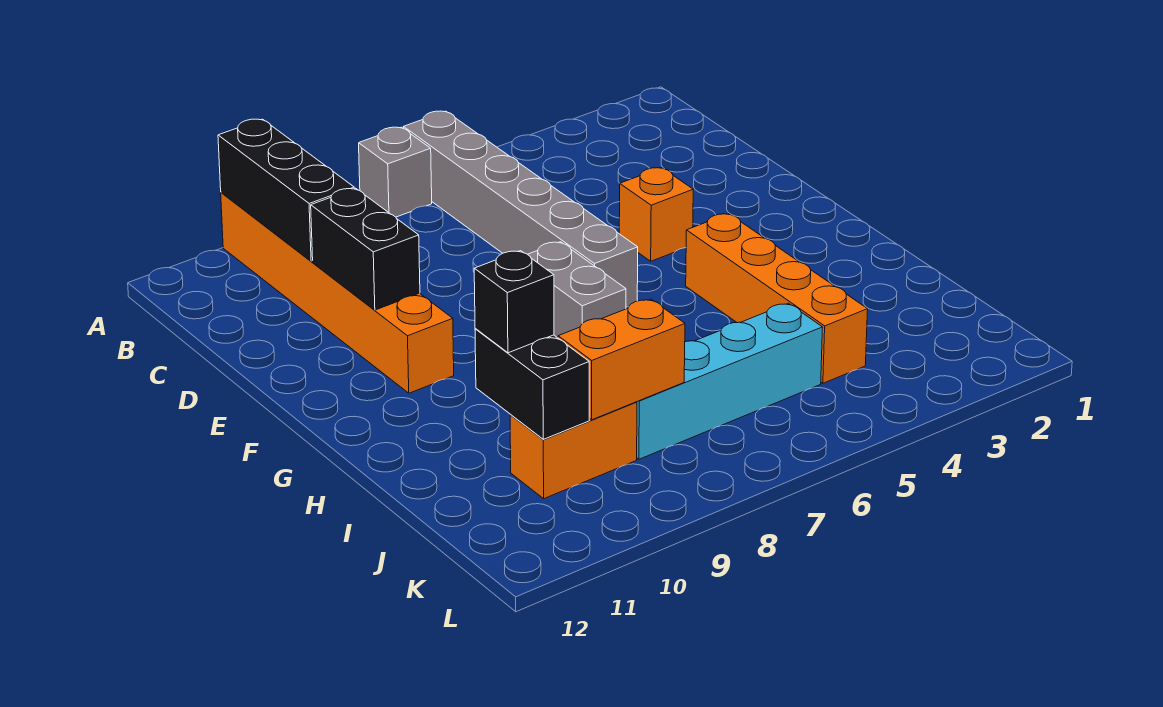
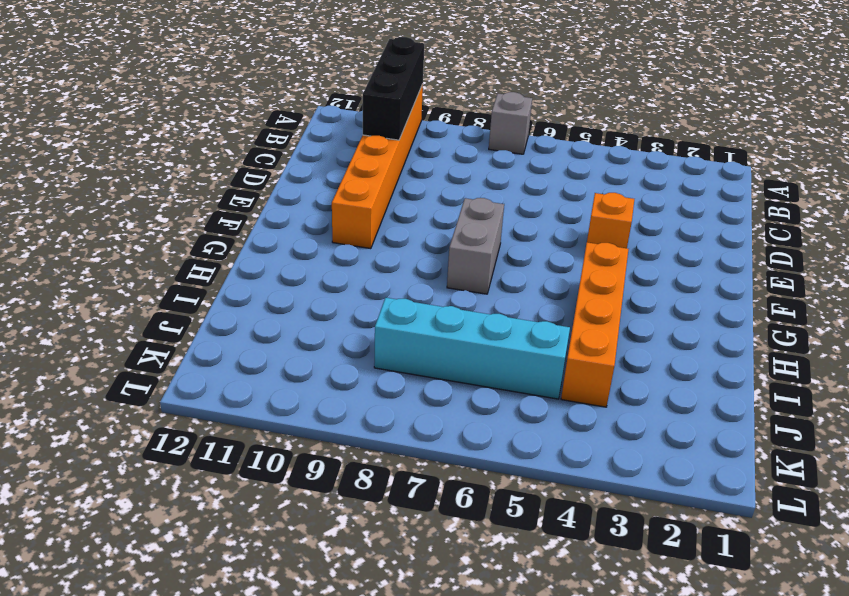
none -> grey brick A6:F6 level 1
none -> orange brick J9:J10 level 1
none -> black brick D10:E10 level 2

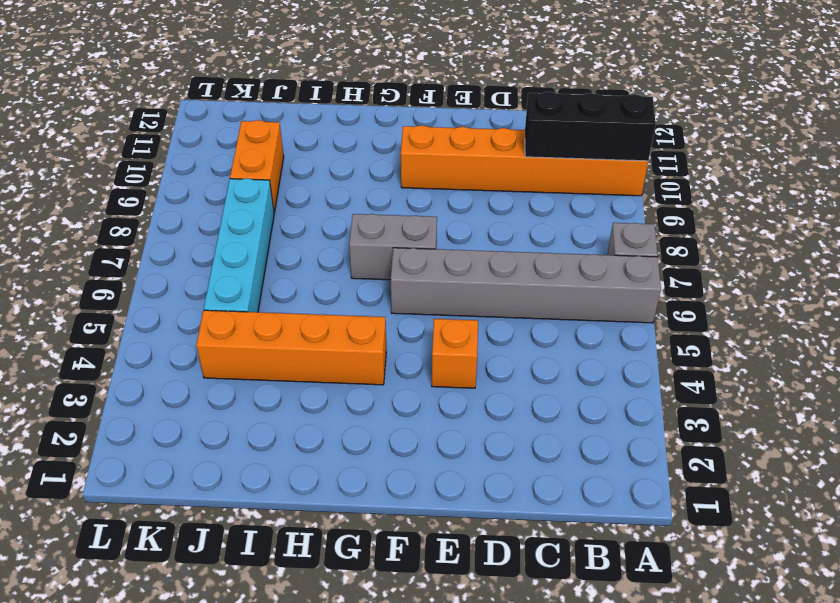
none -> black brick D10:E10 level 2
none -> black brick I10:J10 level 2
none -> orange brick J8:J9 level 2

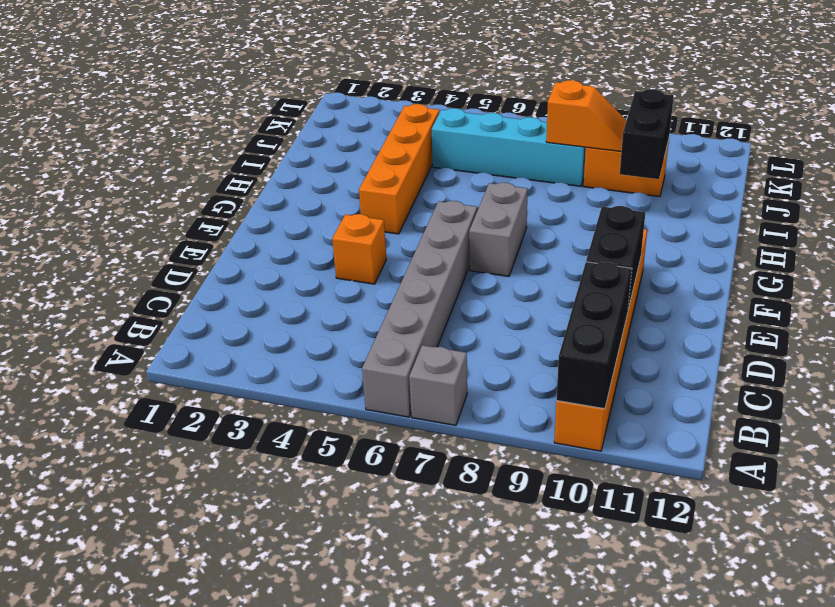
orange slope J8:J9 level 2 top 8 -> orange brick J8:J9 level 2
none -> black brick I10 level 3

